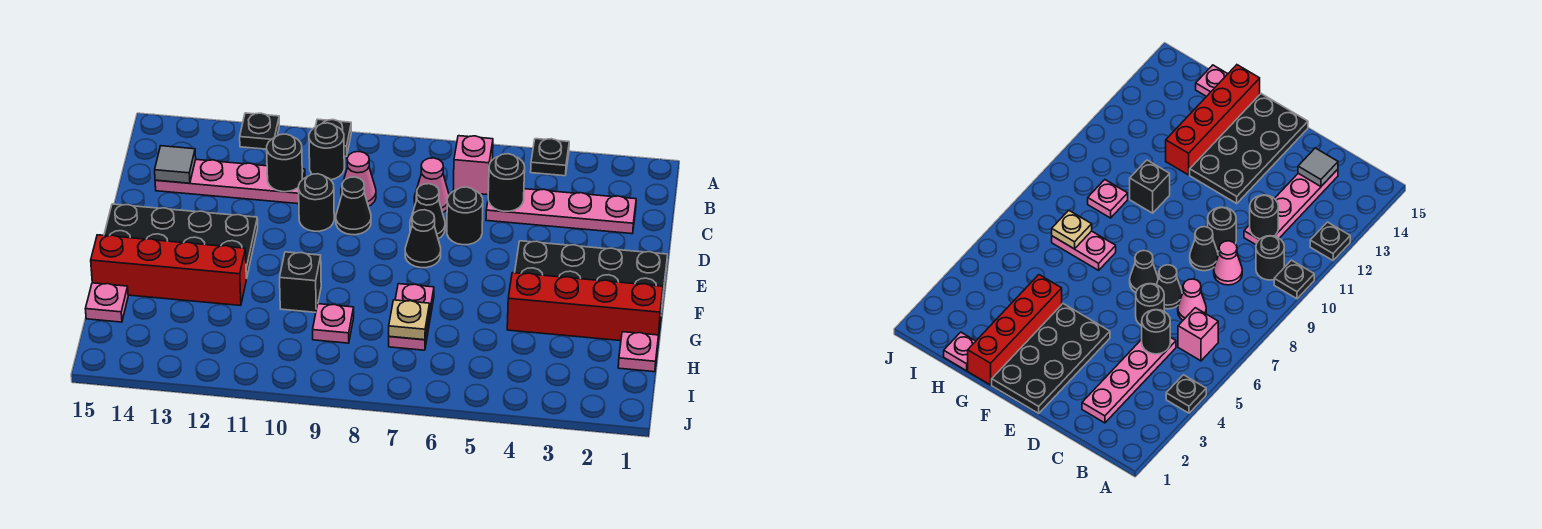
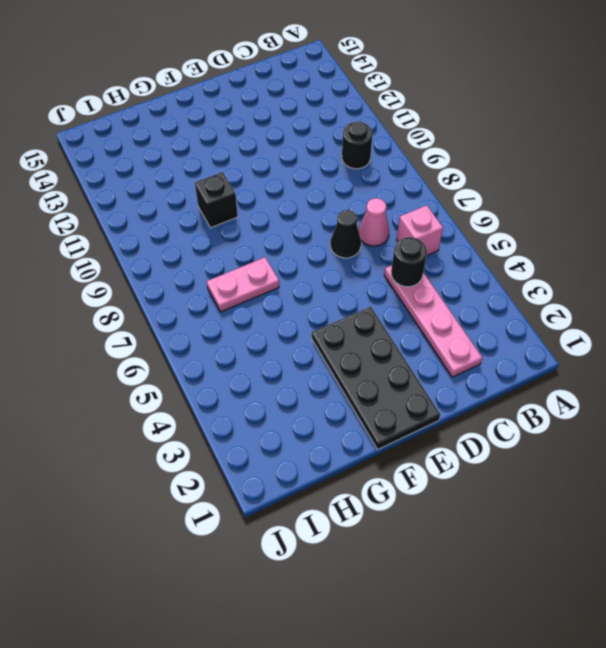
none -> black plate A4 level 1
none -> black plate A10 level 1
none -> black plate A12 level 1

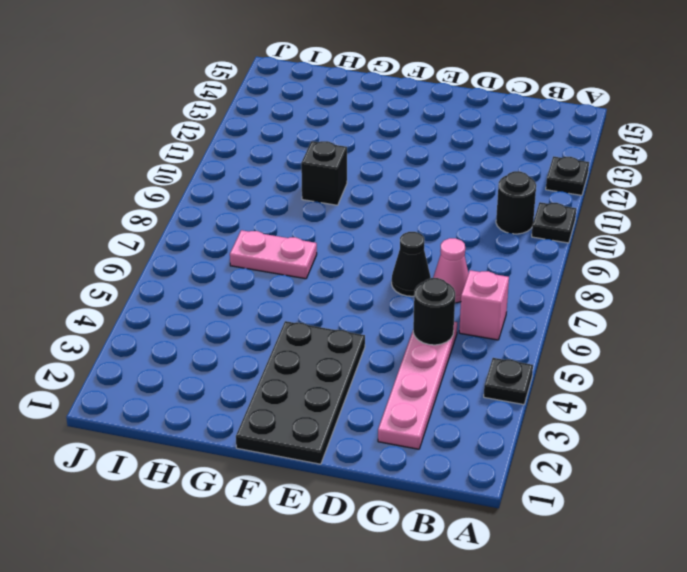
none -> pink cone C9 level 1
none -> pink plate C11:C14 level 1
none -> black round brick D6 level 1

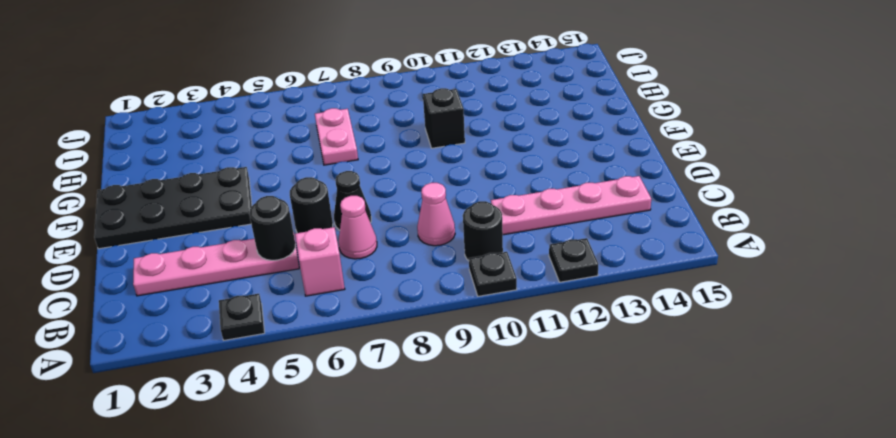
none -> black cone D9 level 1
none -> black round brick D10 level 1
none -> black cone E7 level 1

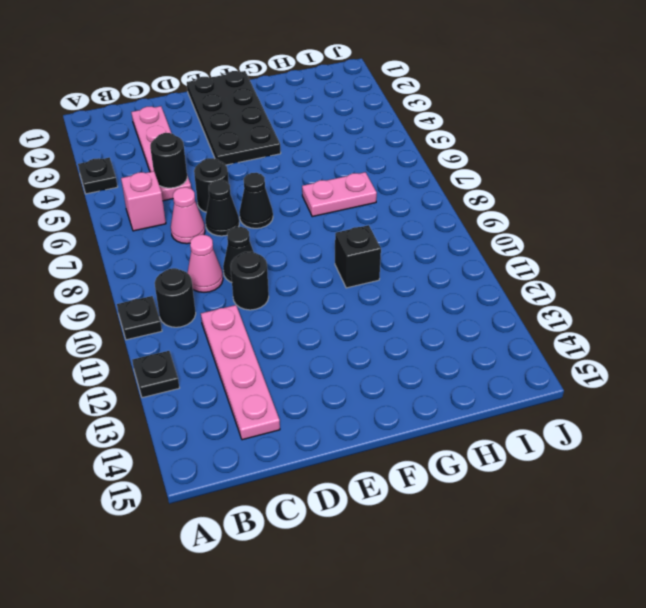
none -> black plate E12:F15 level 1
none -> red brick G1:G4 level 1
none -> red brick G12:G15 level 1

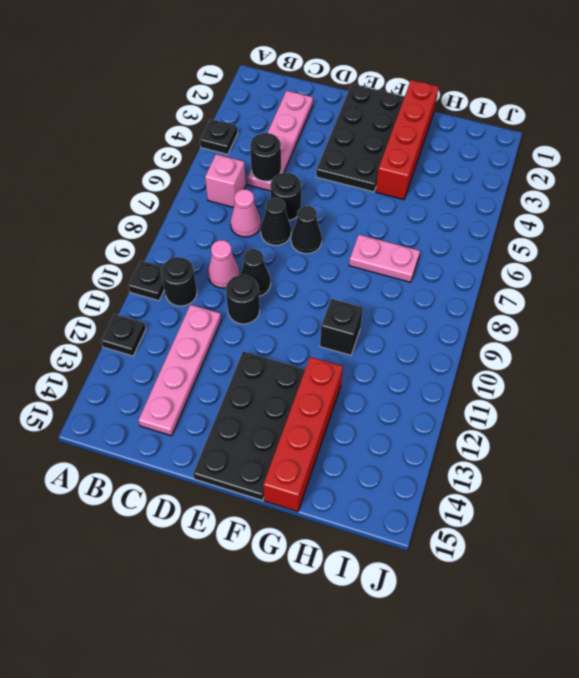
none -> pink plate H1 level 1
none -> pink plate H9 level 1
none -> pink plate H15 level 1

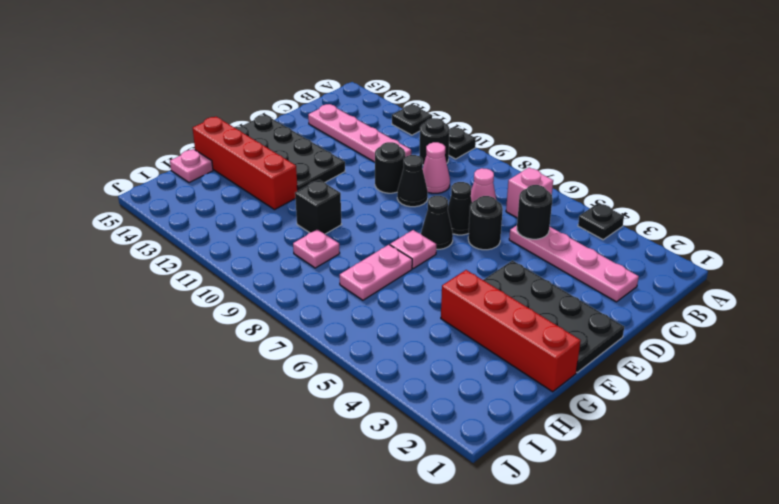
pink plate F7 level 1 -> pink plate H1 level 1
none -> black round brick C11 level 2
none -> grey tile C14 level 2
none -> tan plate H7 level 2

